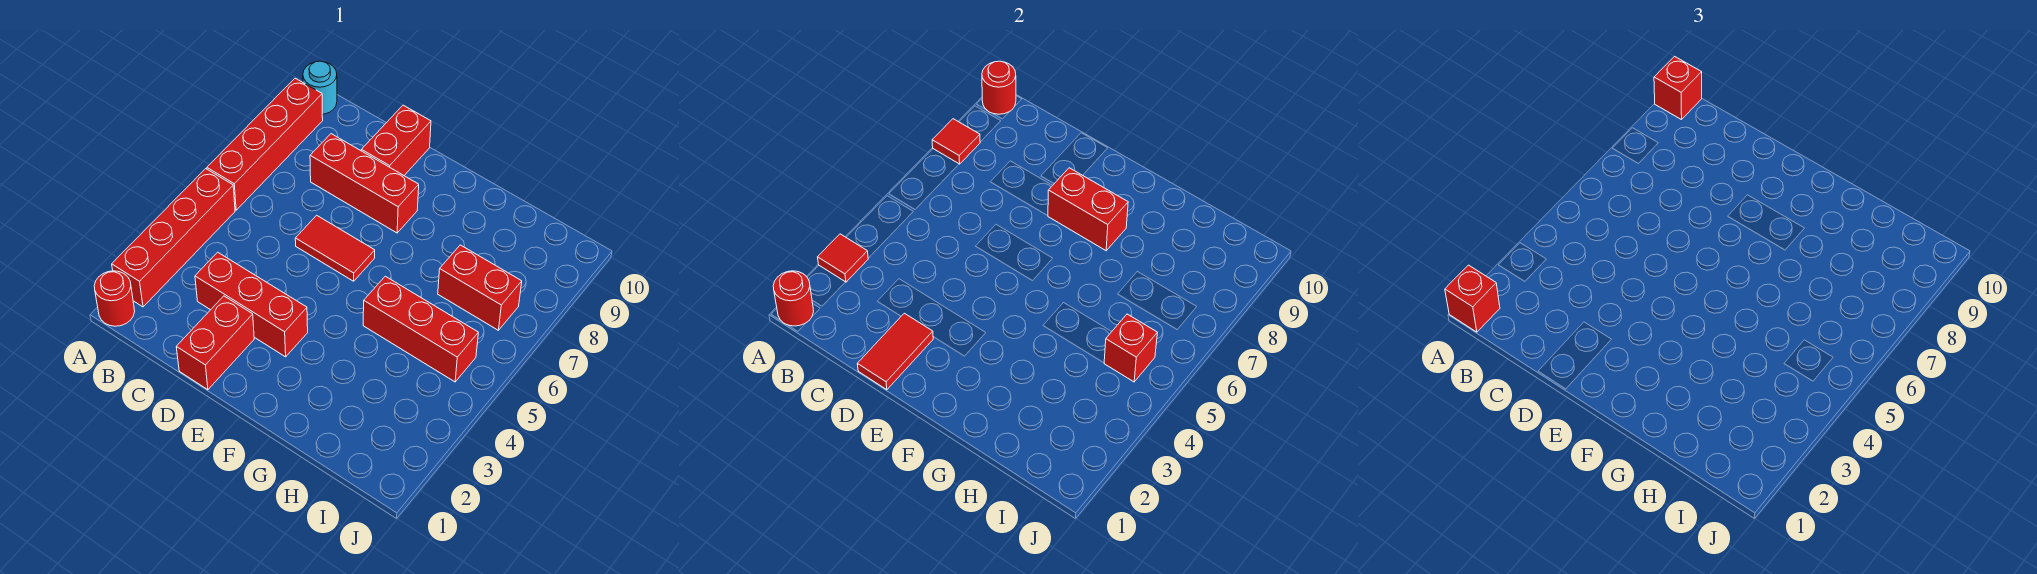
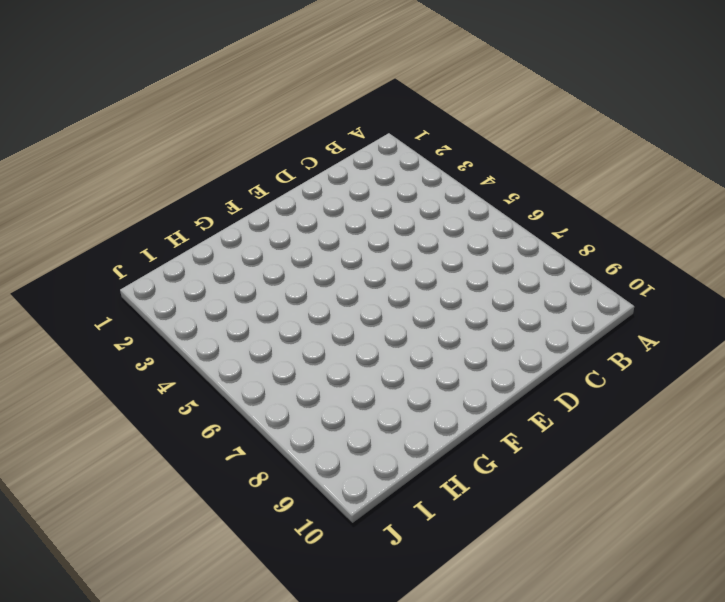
none -> red round brick A1 level 1
none -> red brick A2:A5 level 1
none -> red brick A6:A9 level 1

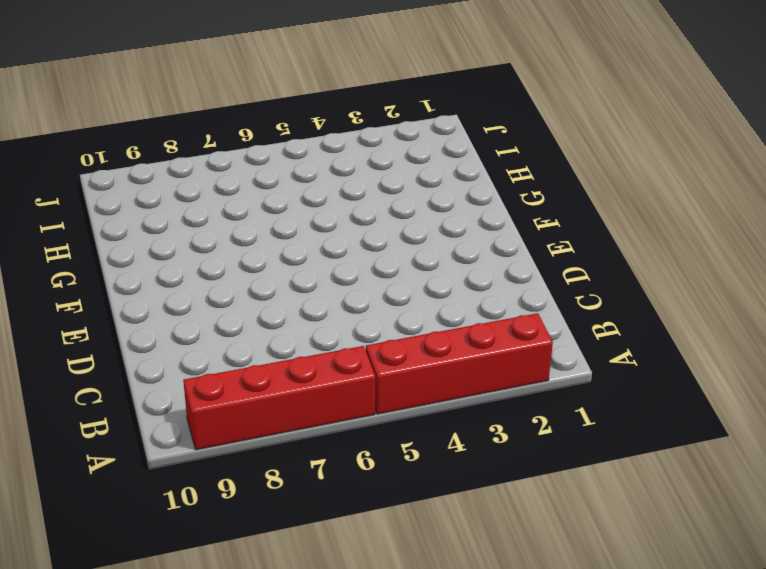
none -> red round brick A1 level 1
none -> cyan round brick A10 level 1
none -> red brick C3:E3 level 1

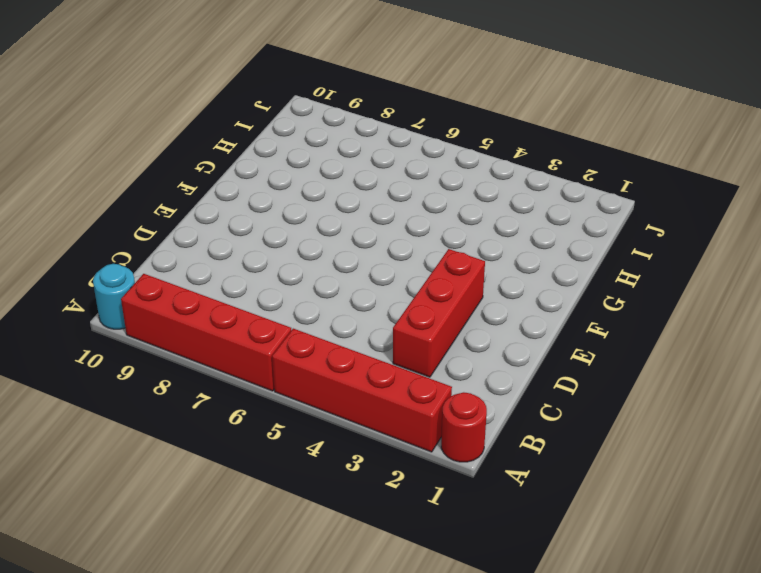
none -> red brick C8:E8 level 1
none -> red brick D1:D2 level 1
none -> red tile D6:E6 level 1

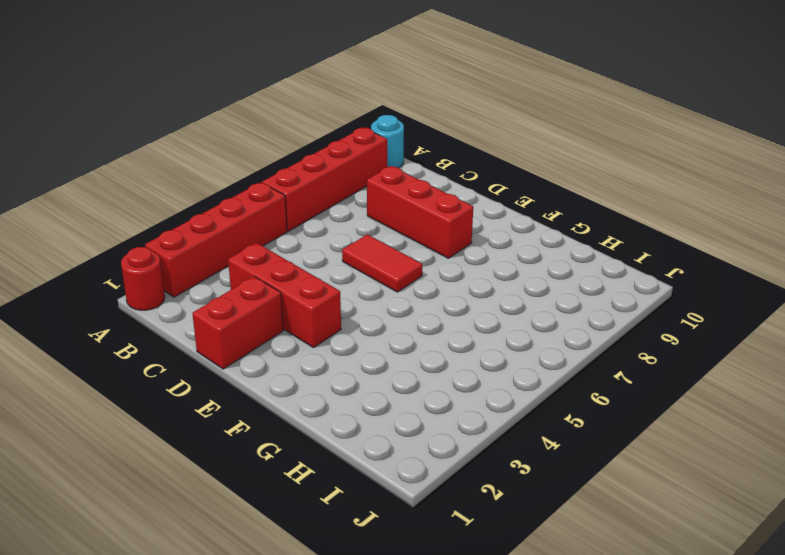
none -> red brick D9:D10 level 1
none -> red brick G5:I5 level 1
none -> red brick H7:I7 level 1

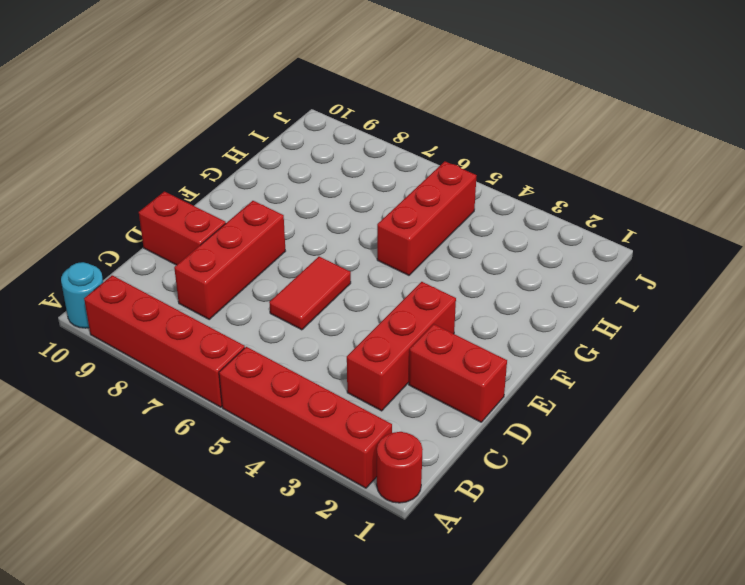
none -> red brick H7:I7 level 1
none -> red round brick A1 level 2
none -> red tile A3 level 2

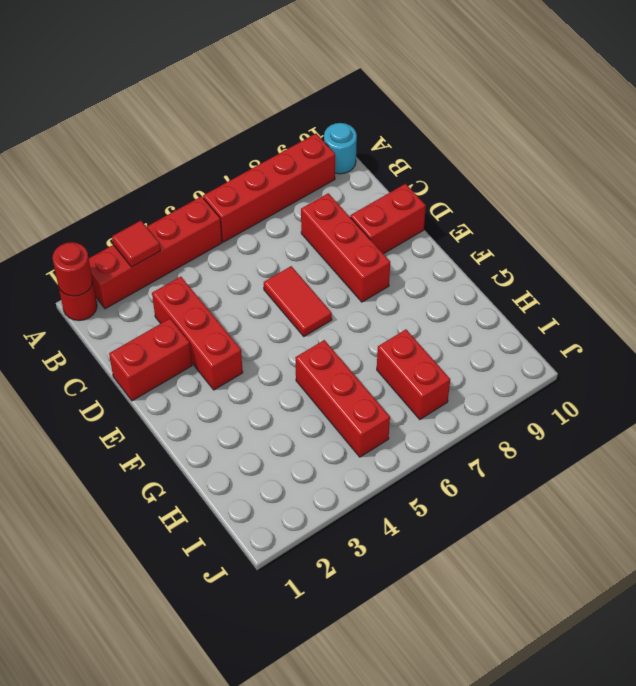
none -> red tile A8 level 2
none -> red round brick A10 level 2
none -> red tile D1:D2 level 2

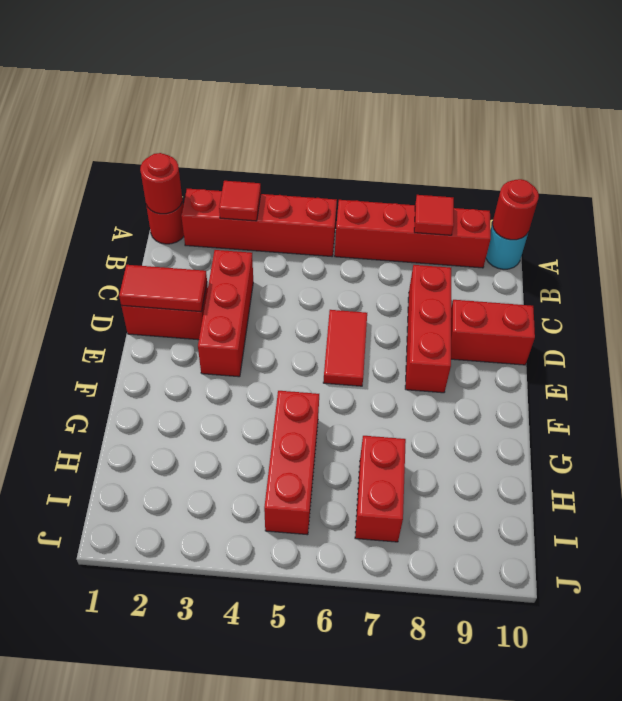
none -> red brick E8:F8 level 2
none -> red brick I5 level 2
none -> red brick A1 level 3

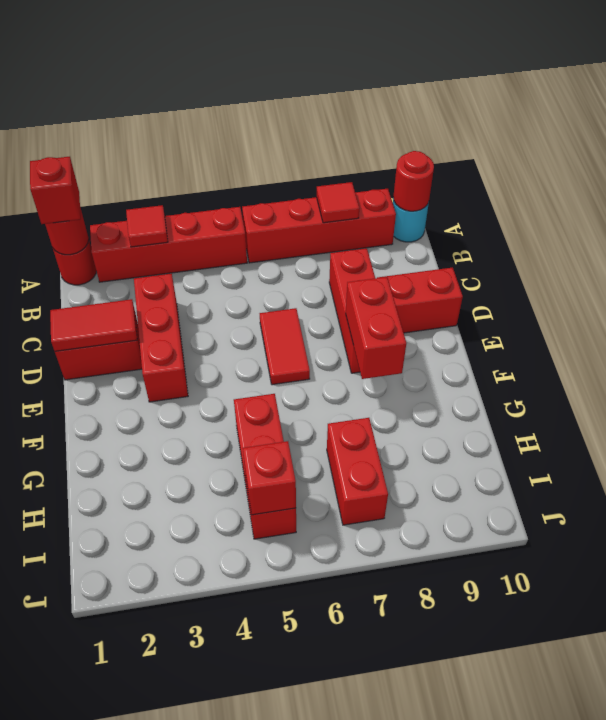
none -> red brick A10 level 3

